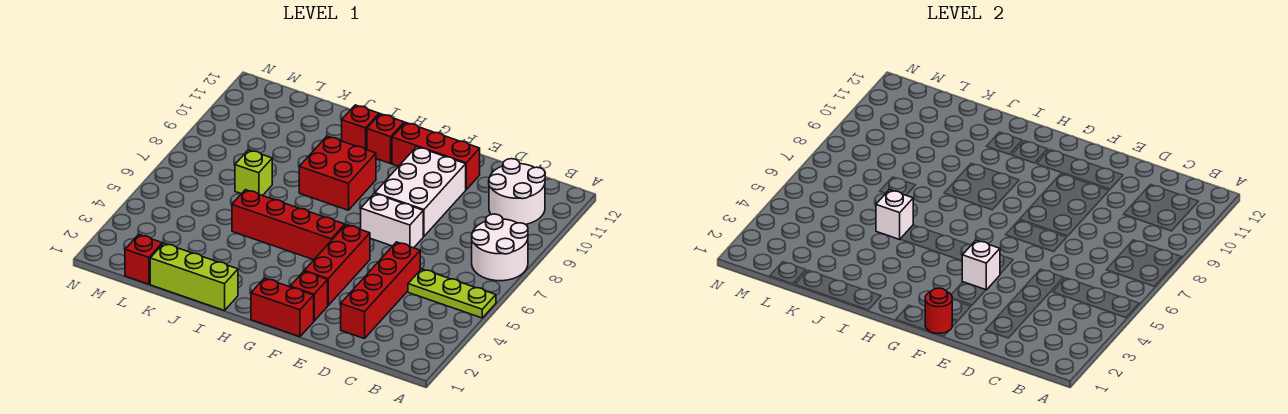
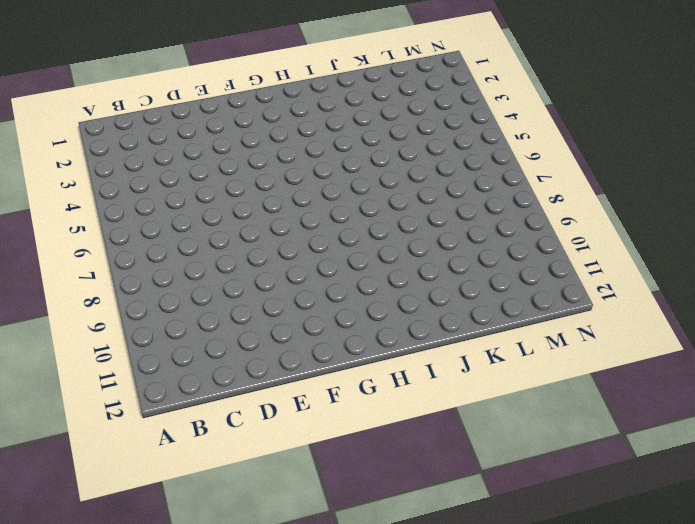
none -> lime plate A5:C5 level 1
none -> white round brick A7:B8 level 1
none -> white round brick B10:C11 level 1

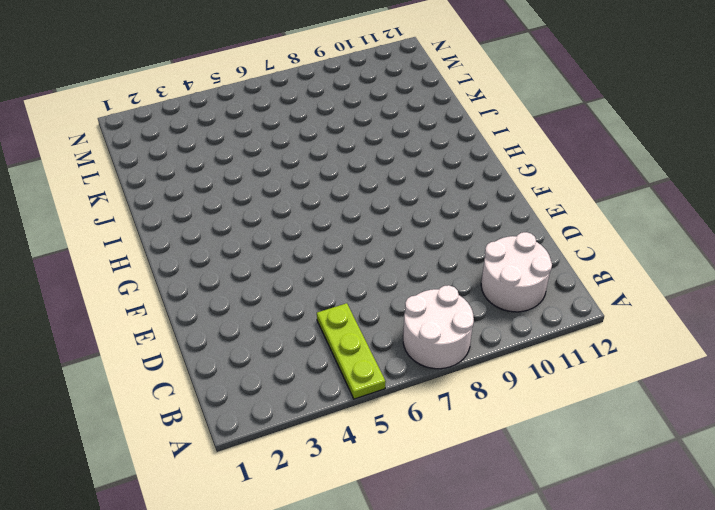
none -> red brick D2:D5 level 1
none -> white brick E7:F7 level 1
none -> white brick E8:F10 level 1

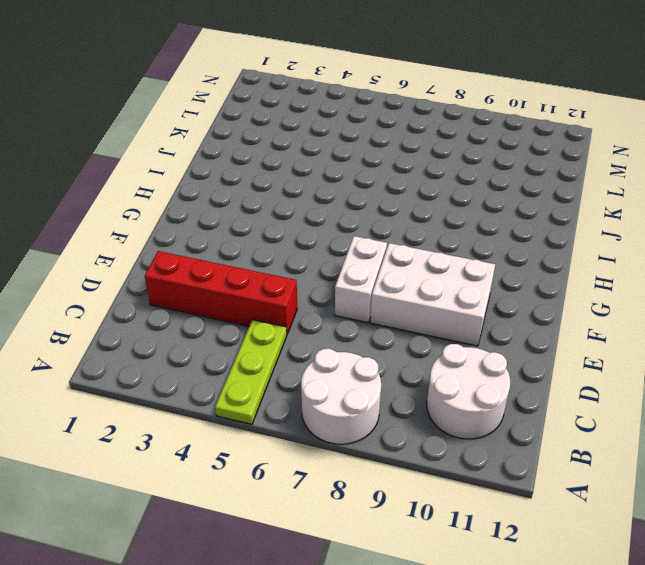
none -> red brick E11:G11 level 1
none -> red brick F1:G1 level 1
none -> red brick F2 level 1

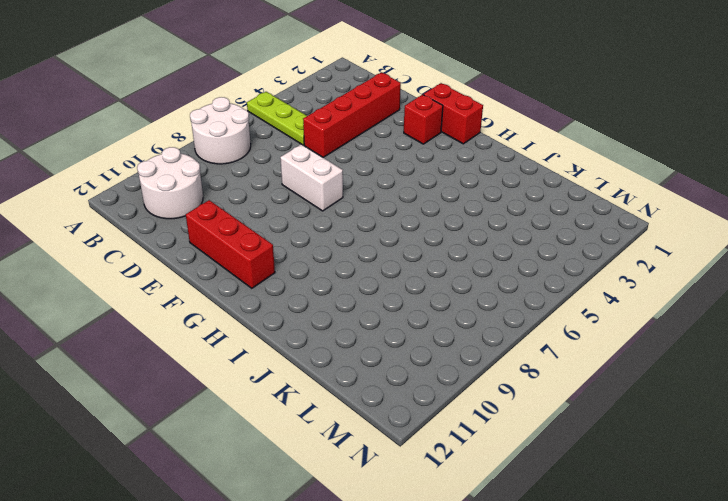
none -> white brick E8:F10 level 1
none -> red brick F3:F5 level 1
none -> red brick G5:J5 level 1

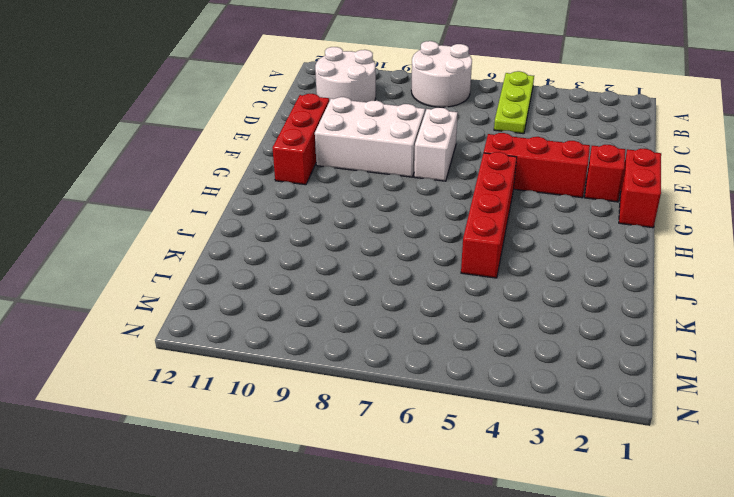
none -> red brick D2:D5 level 1
none -> red brick H8:I9 level 1
none -> red brick H11 level 1

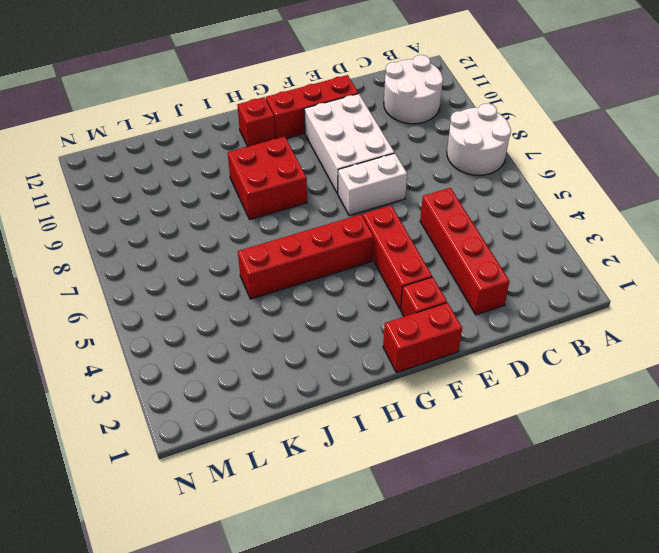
none -> lime plate A5:C5 level 1
none -> lime brick I1:K1 level 1
none -> red brick I11 level 1

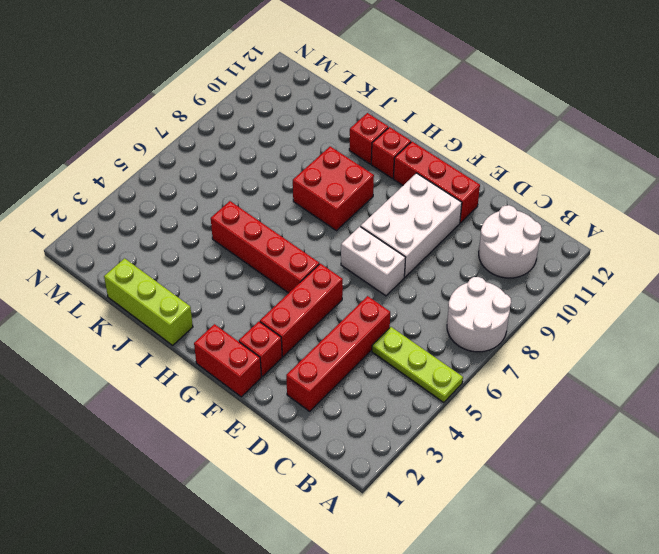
none -> lime brick K7 level 1
none -> red brick L1 level 1
none -> red round brick F1 level 2

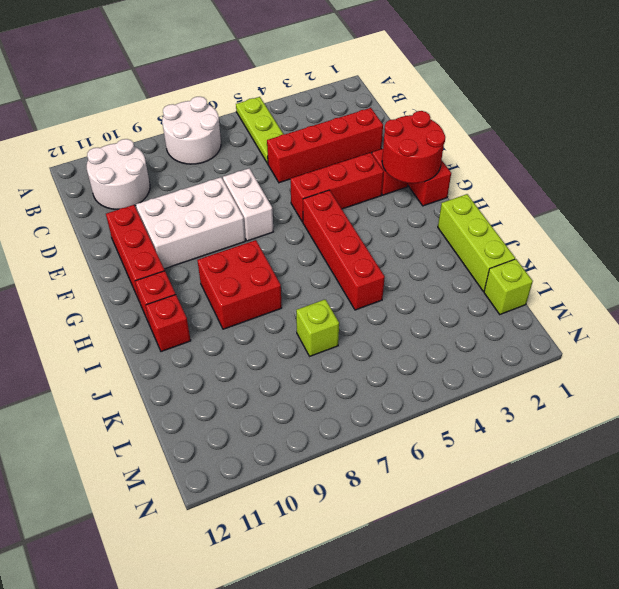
red round brick F1:G2 level 2 -> red round brick F1 level 2
lime brick L1 level 1 -> red brick L1 level 1
none -> white brick F4 level 2
none -> white brick J5 level 2

